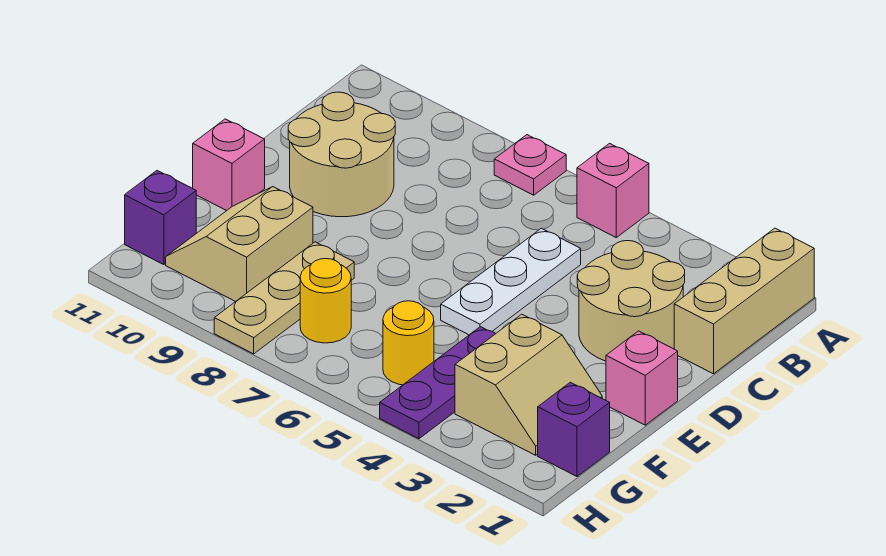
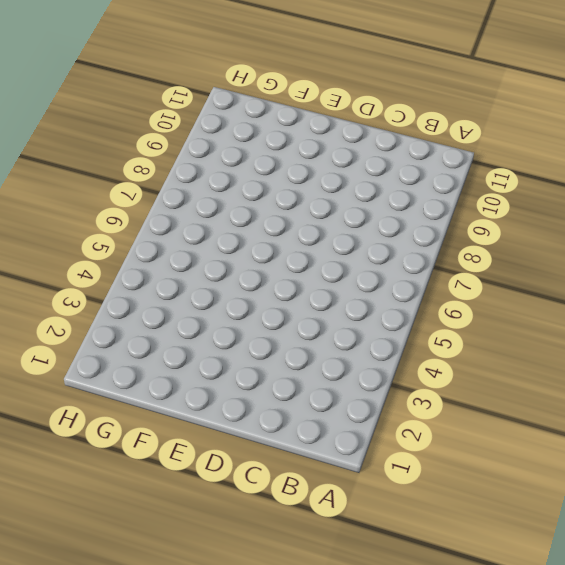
none -> tan brick A1:C1 level 1
none -> pink brick A5 level 1
none -> pink plate A7 level 1

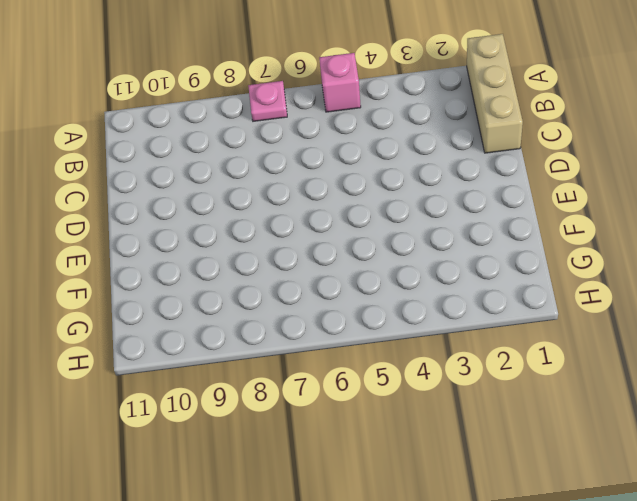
none -> tan round brick C2:D3 level 1
none -> white plate C5:E5 level 1
none -> tan round brick C9:D10 level 1

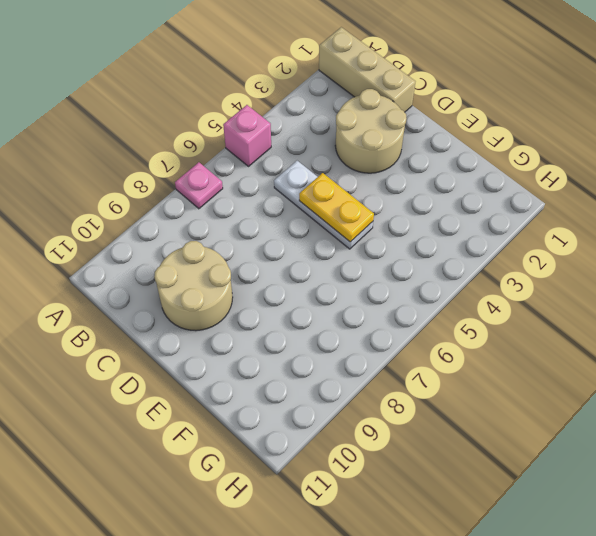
yellow plate D5:E5 level 2 -> none
none -> pink brick E1 level 1
none -> pink brick E11 level 1
none -> tan slope F2:G3 level 1 top 3

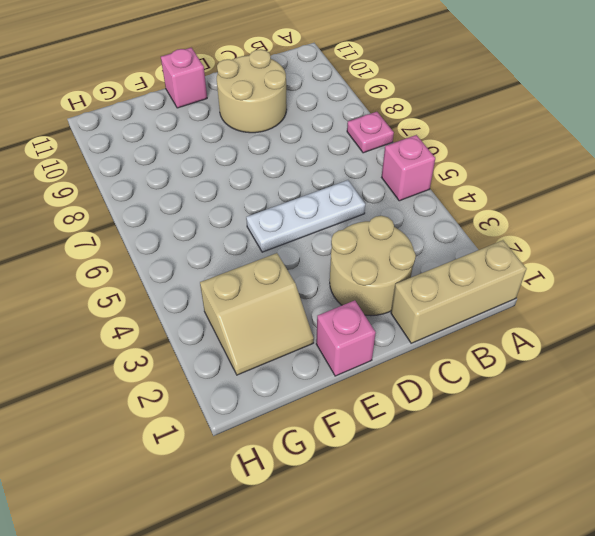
none -> purple plate F4:H4 level 1
none -> tan plate F8:H8 level 1
none -> tan slope F9:G10 level 1 top 9

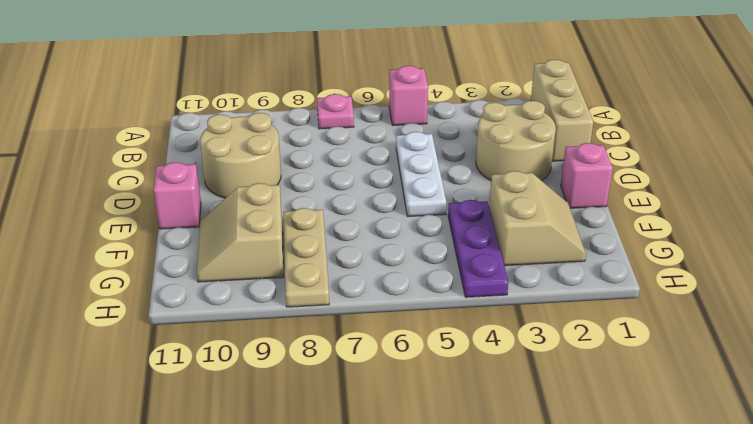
none -> purple brick G1 level 1
none -> yellow round brick G5 level 1
none -> yellow round brick G7 level 1

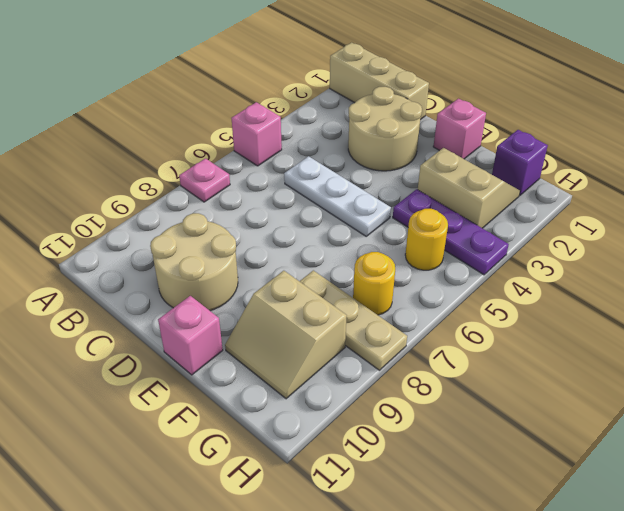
none -> purple brick G11 level 1

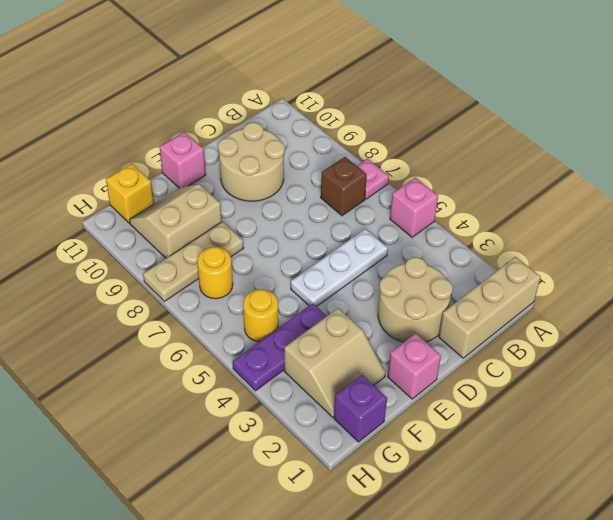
brown brick B7 level 1 -> none
yellow brick G11 level 1 -> purple brick G11 level 1

